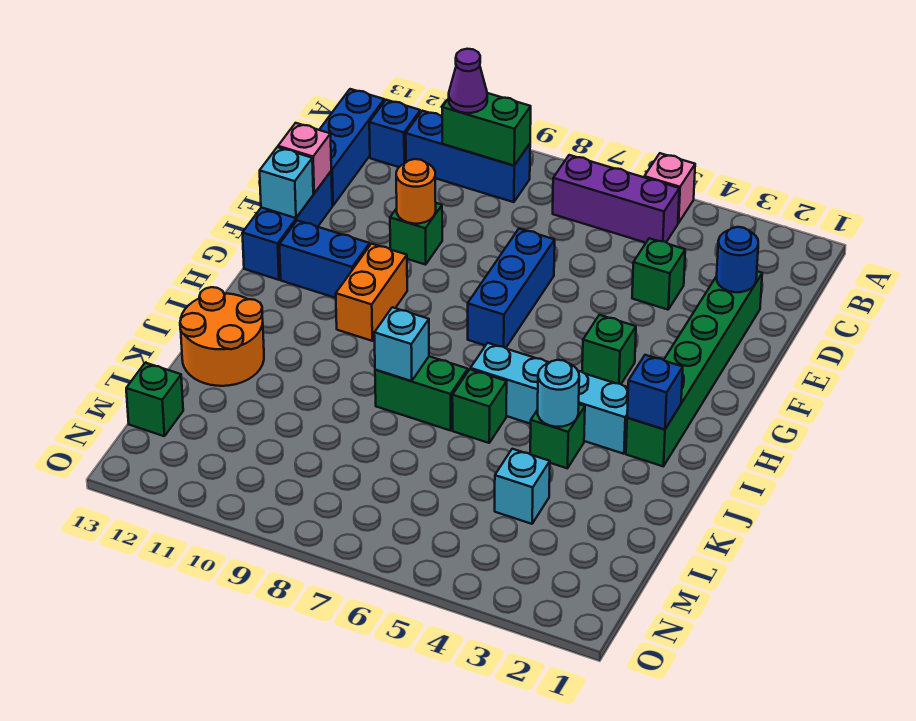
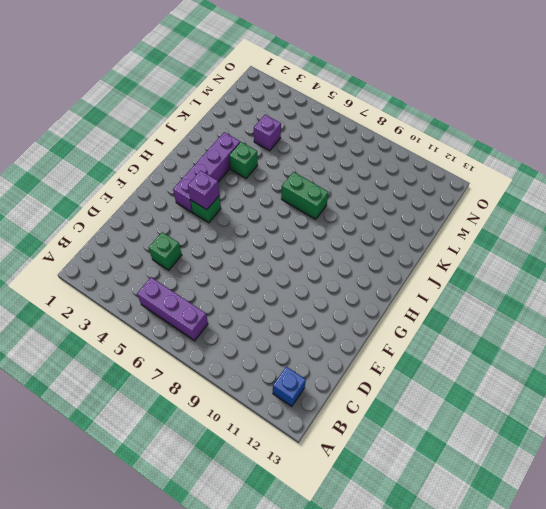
purple brick G3:J3 level 1 -> cyan brick I3:I6 level 1
purple brick G4 level 2 -> none
purple brick L4 level 1 -> cyan brick L4 level 1
none -> pink brick A5 level 1
none -> blue brick B9:B11 level 1
none -> blue brick B13:D13 level 1

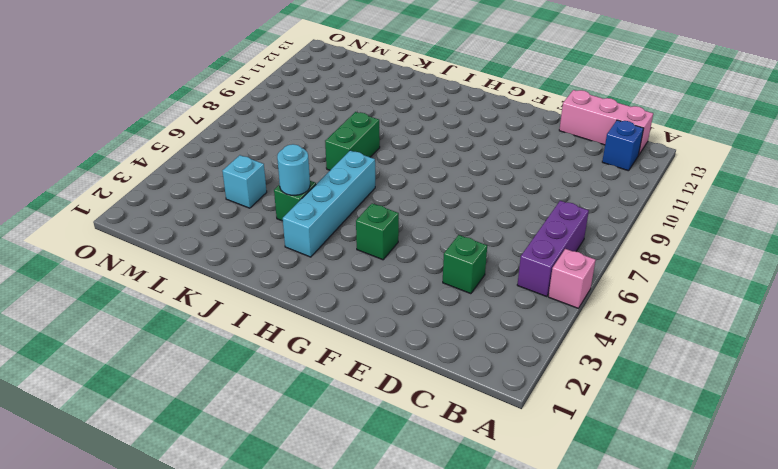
pink brick B13:D13 level 1 -> blue brick B13:D13 level 1
none -> blue brick B9:B11 level 1
none -> green brick D2:I2 level 1
none -> blue brick E7:G7 level 1

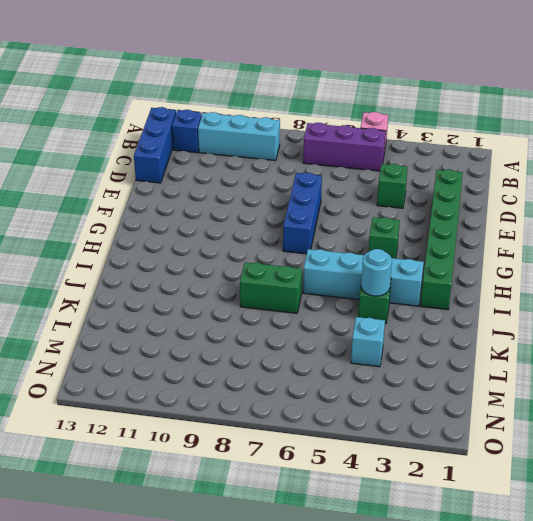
cyan brick B9:B11 level 1 -> blue brick B9:B11 level 1
none -> green brick E10 level 1
none -> blue brick E13:G13 level 1
none -> orange brick G10:H10 level 1

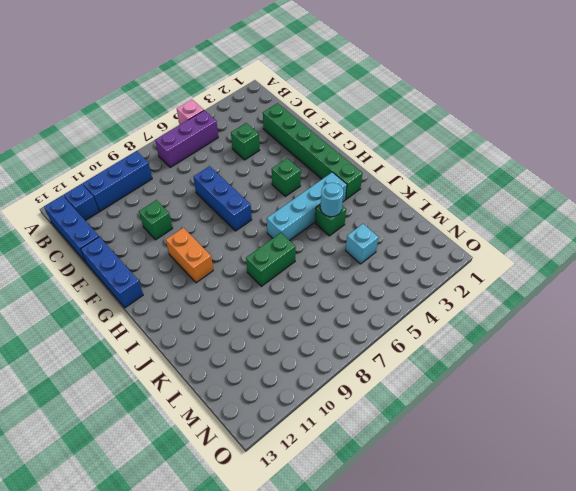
none -> blue brick G11:G12 level 1
none -> green brick J6 level 1
none -> orange round brick J12:K13 level 1

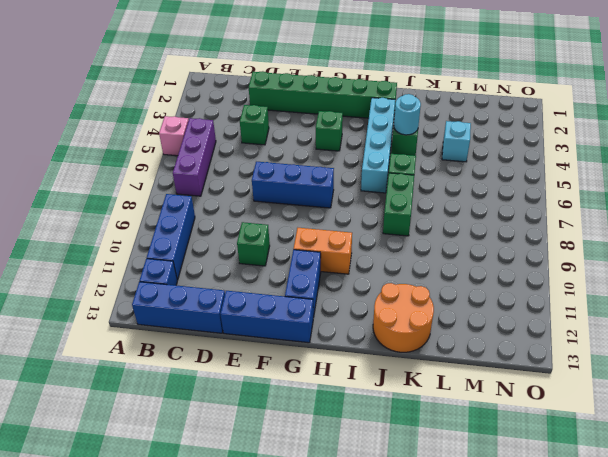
none -> green brick M13 level 1
none -> green brick B9:B10 level 2
none -> blue round brick D2 level 2

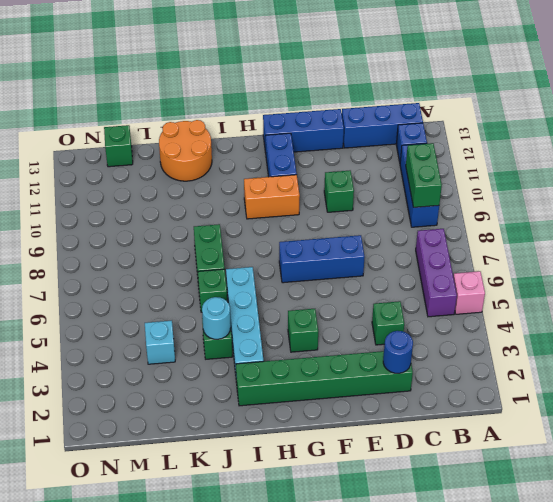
none -> orange round brick E10 level 2
none -> pink brick E13 level 2
none -> cyan brick F13 level 2

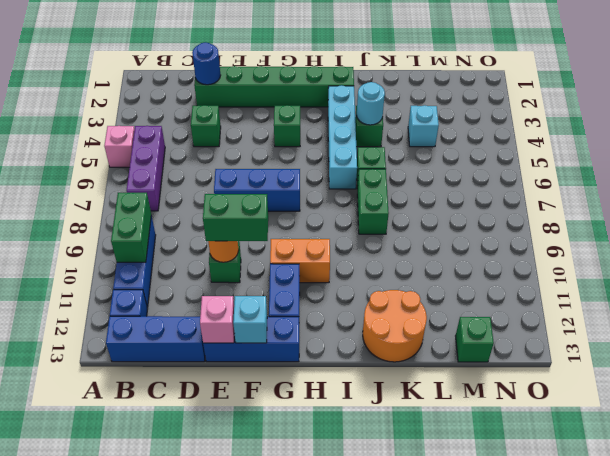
green brick E10:F10 level 3 -> none
none -> blue brick I2 level 2
none -> cyan brick J8 level 2
none -> purple cone B10 level 3

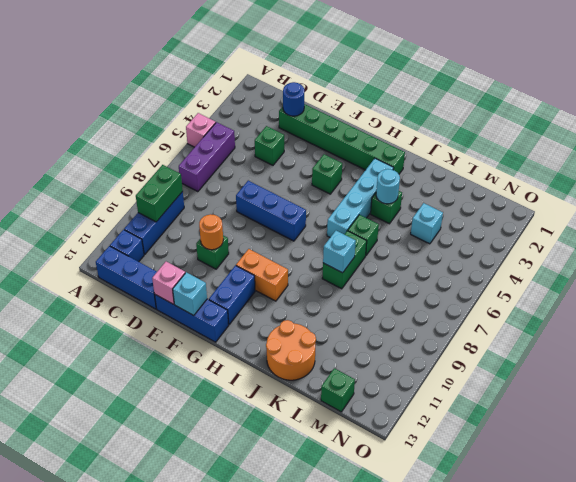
none -> blue brick I2 level 2
none -> purple cone B10 level 3

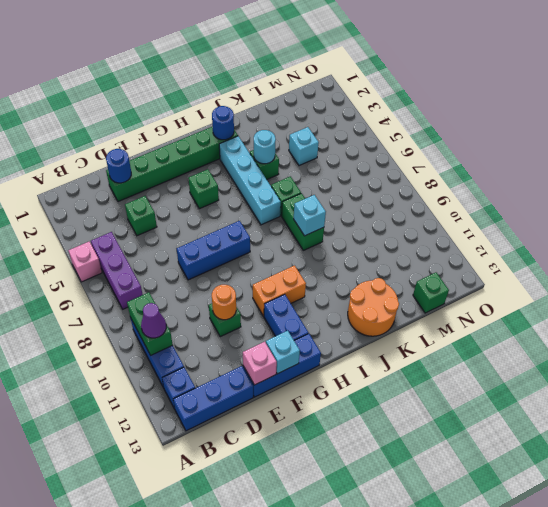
blue round brick I2 level 2 -> blue brick I2 level 2

